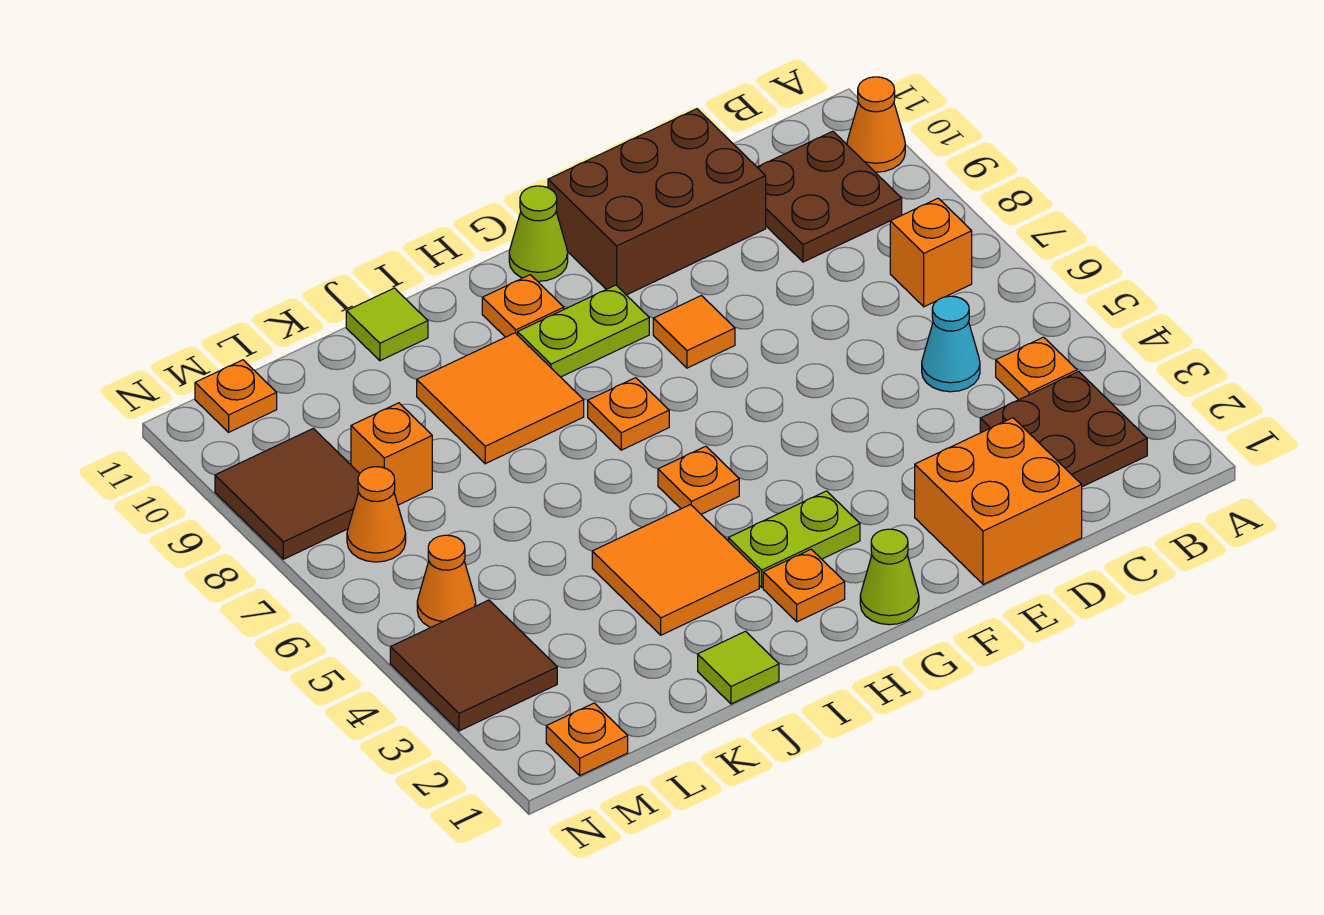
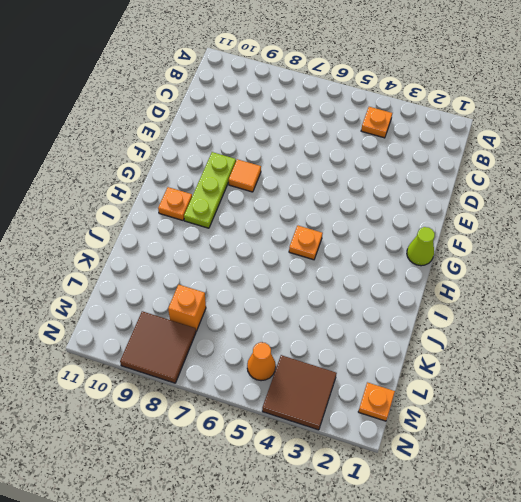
lime plate F9:H9 level 1 -> lime plate G9:H9 level 1
none -> orange cone A10 level 1
none -> brown plate B2:C3 level 1
none -> orange brick B7 level 1

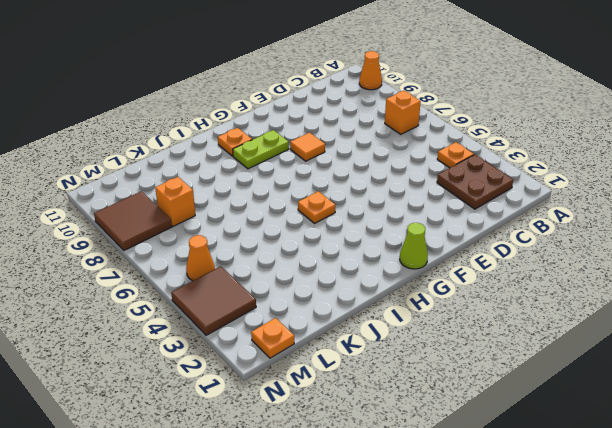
none -> brown plate B9:C10 level 1
none -> cyan cone C5 level 1
none -> orange brick D1:E2 level 1

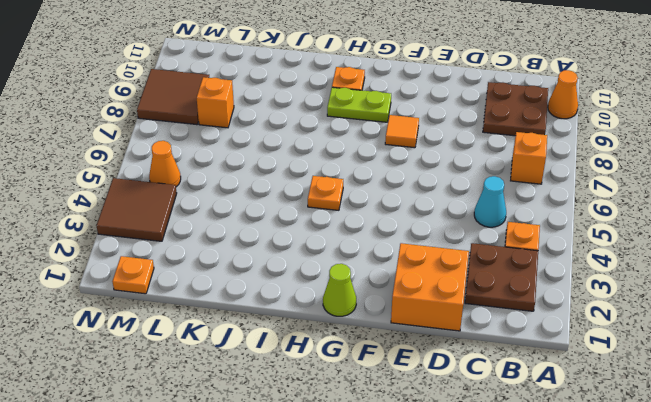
none -> brown brick D10:F11 level 1
none -> lime plate G3:H3 level 1
none -> lime cone G11 level 1

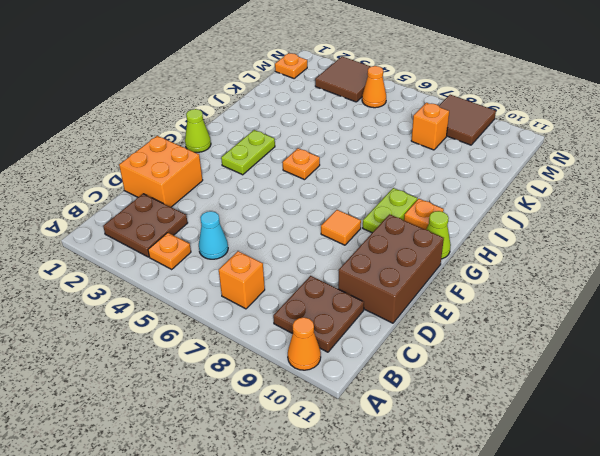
none -> orange plate H2 level 1
none -> orange plate H7 level 1
none -> orange tile I3:J4 level 1

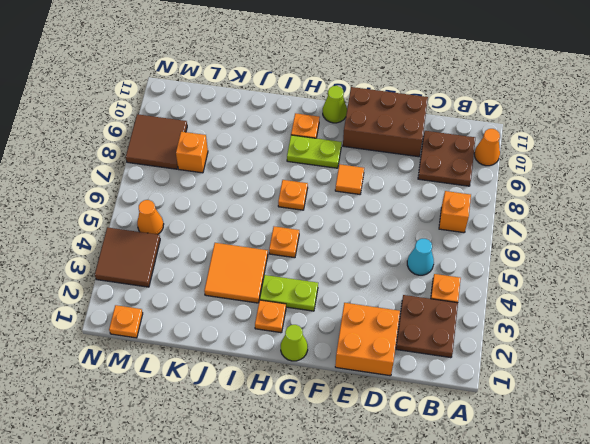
none -> orange tile I8:J9 level 1
none -> lime tile J1 level 1
none -> lime tile J11 level 1

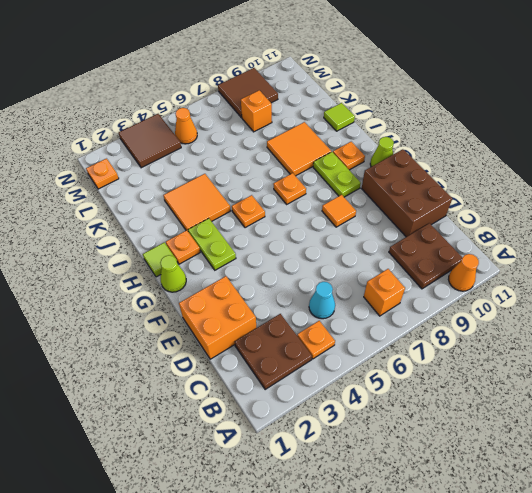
lime tile H1 level 1 -> lime tile J1 level 1
none -> orange cone M7 level 1
none -> orange plate M11 level 1

